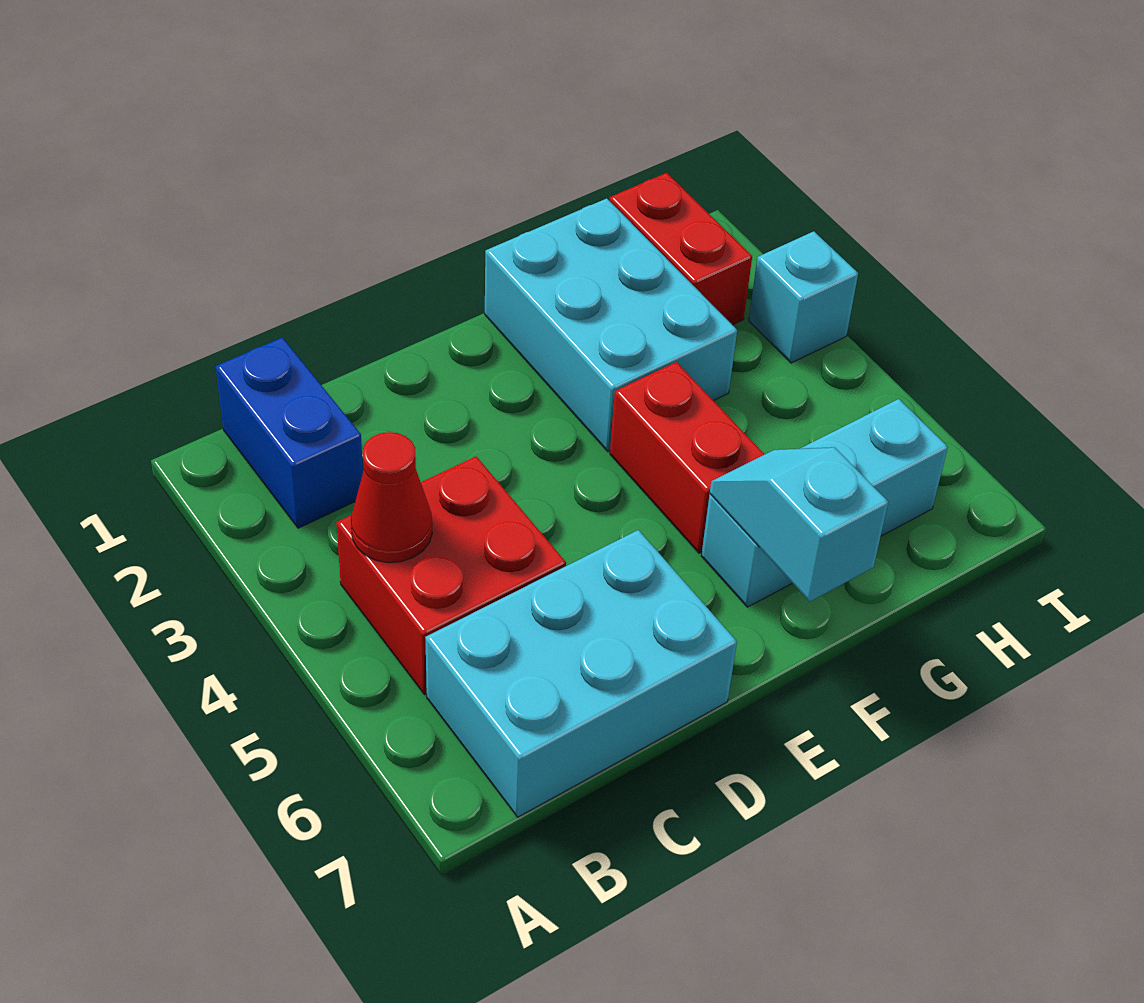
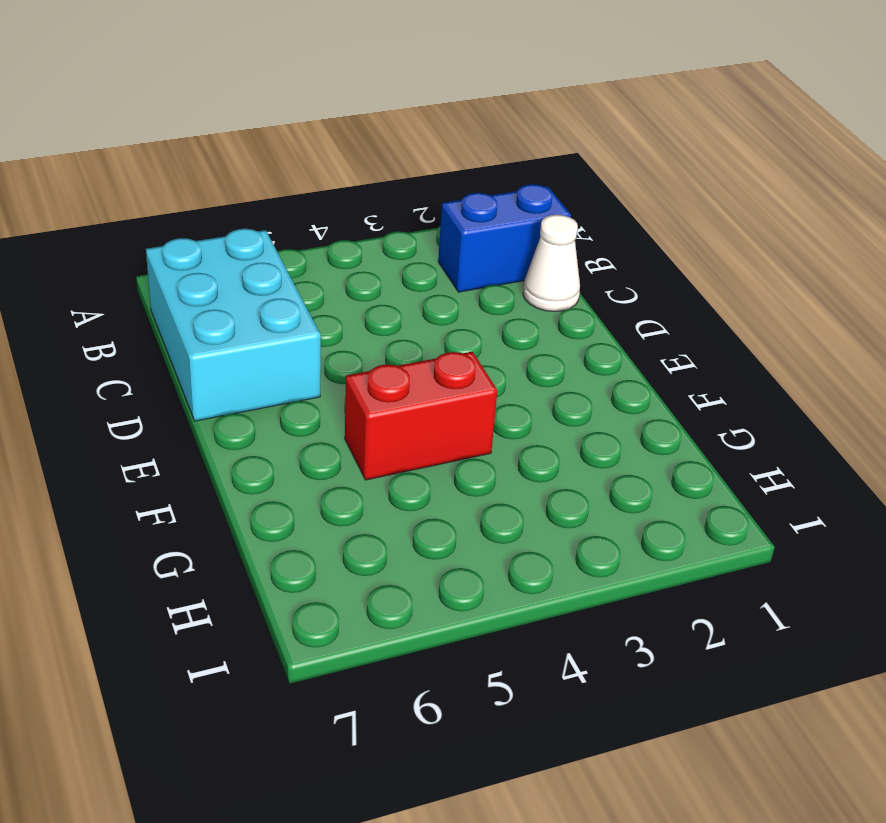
white cone C1 level 1 -> none
none -> red brick B4:C5 level 1
none -> cyan brick F1:G3 level 1

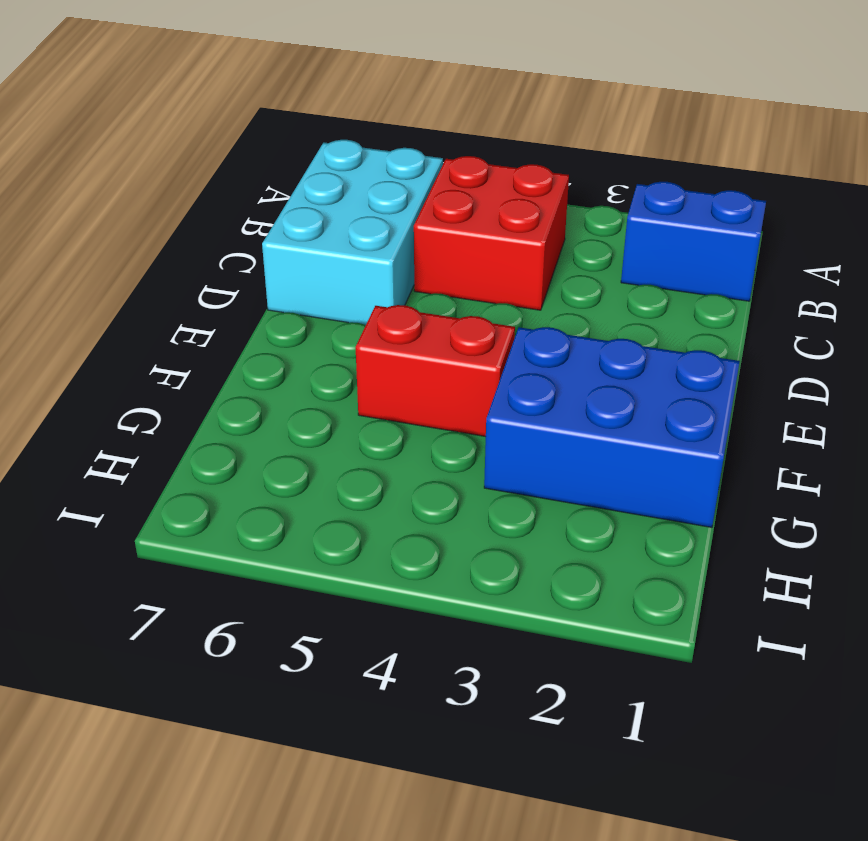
blue brick F1:G3 level 1 -> cyan brick F1:G3 level 1
none -> cyan brick F6:H6 level 1
none -> red brick H1:H2 level 1

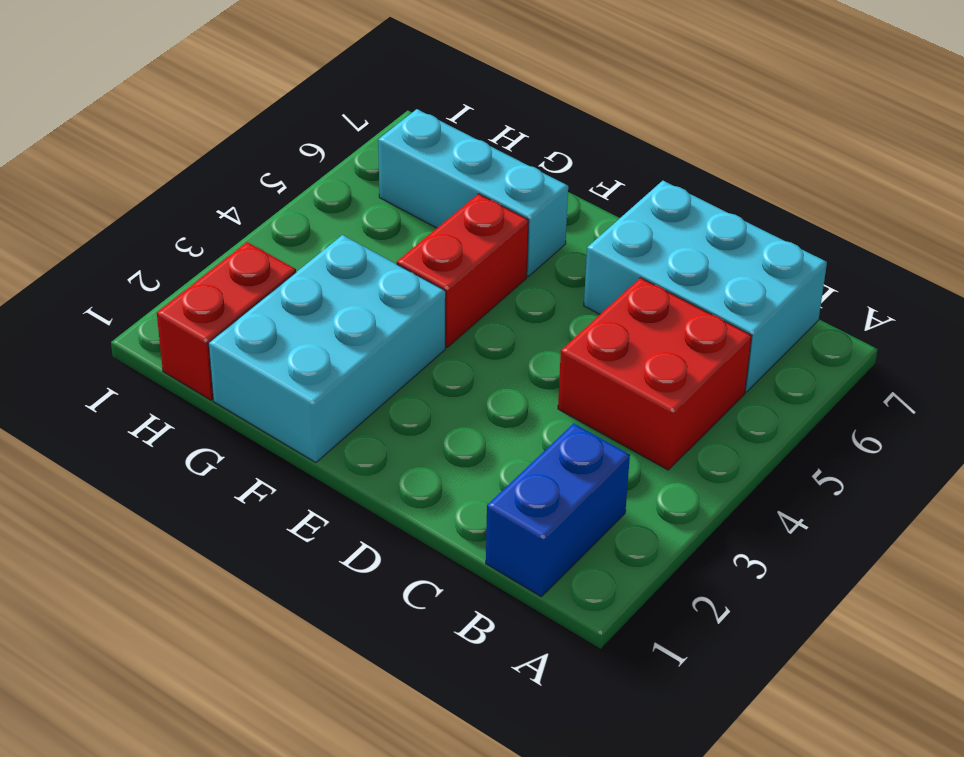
none -> cyan brick I3 level 1
none -> red cone B4 level 2

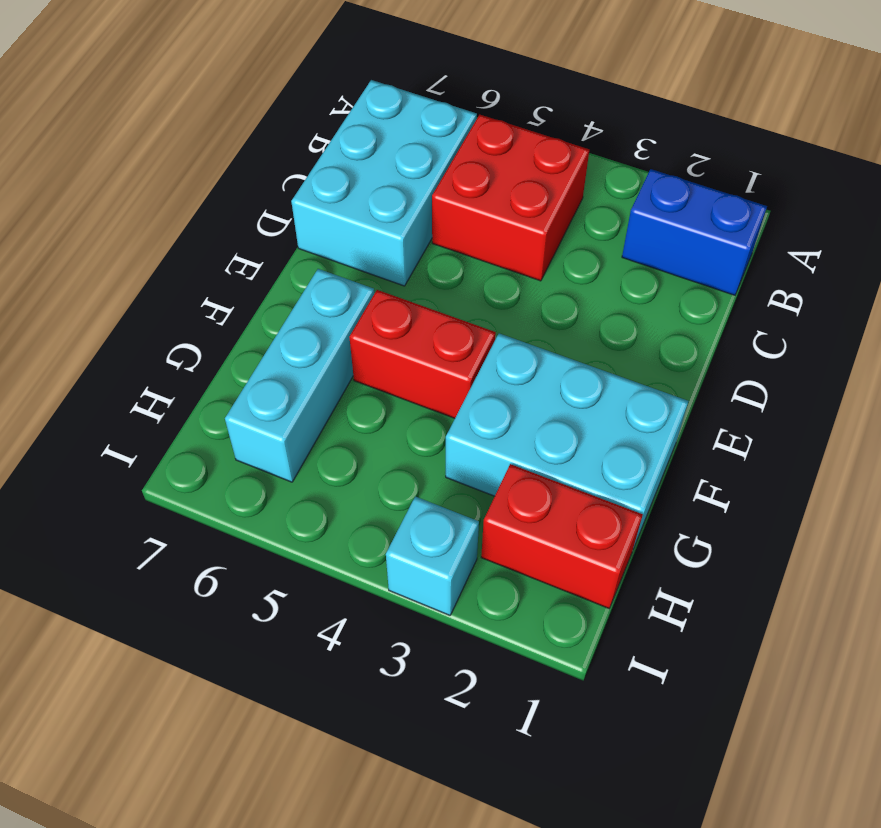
none -> red cone B4 level 2
none -> cyan slope F6:F7 level 2 top 7

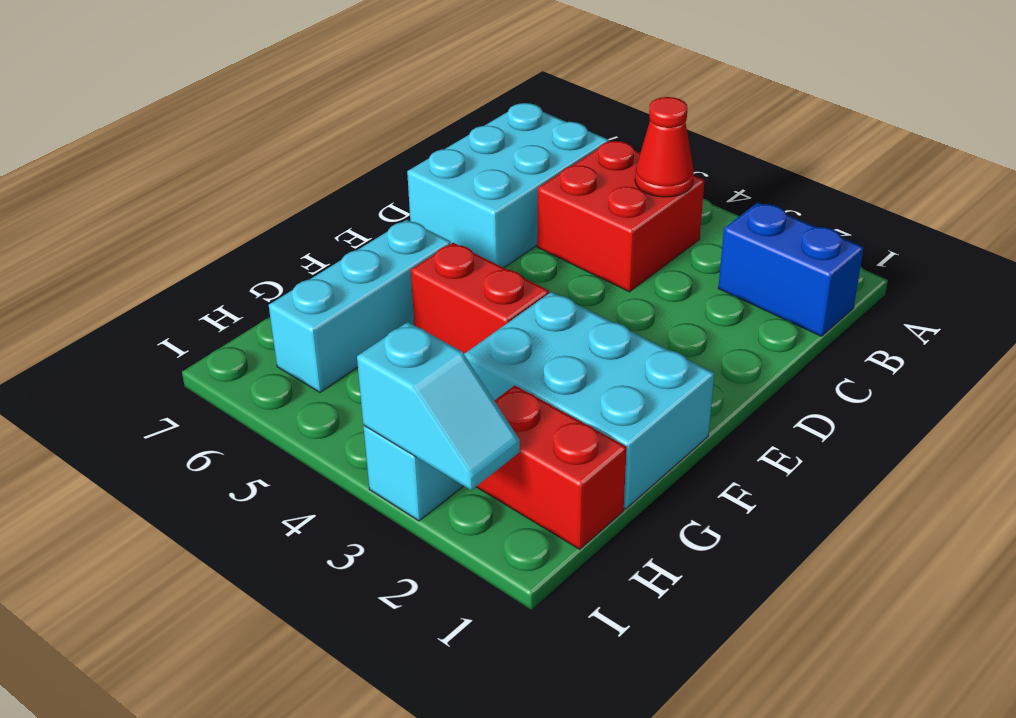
cyan slope I2:I3 level 2 top 3 -> cyan slope F6:F7 level 2 top 7

